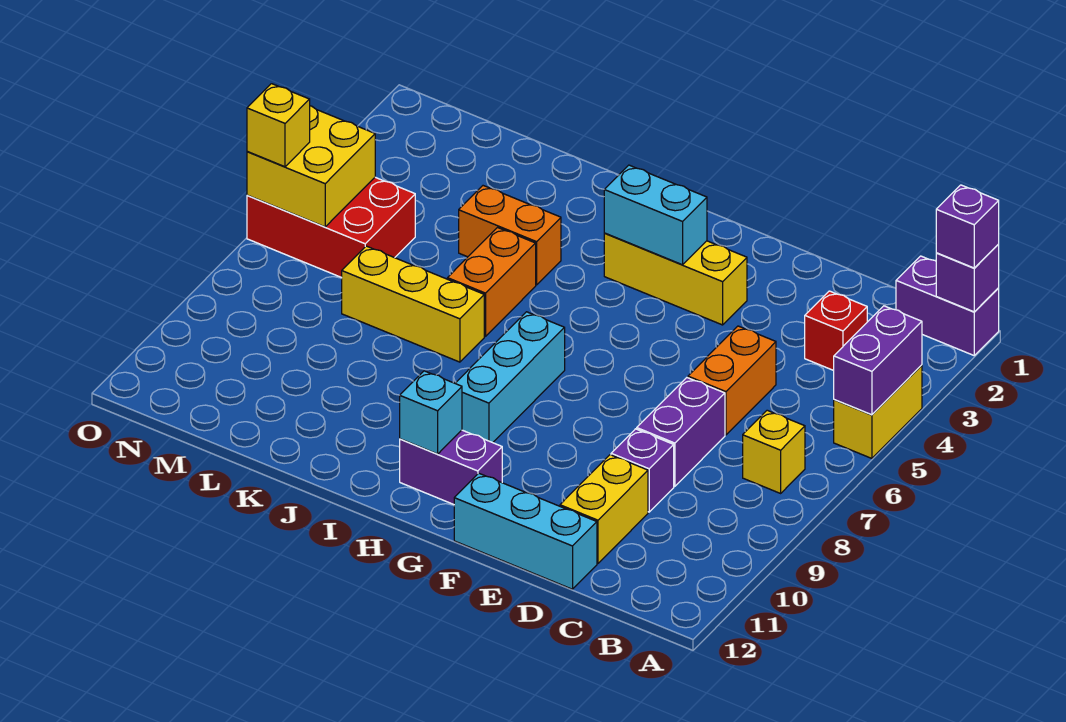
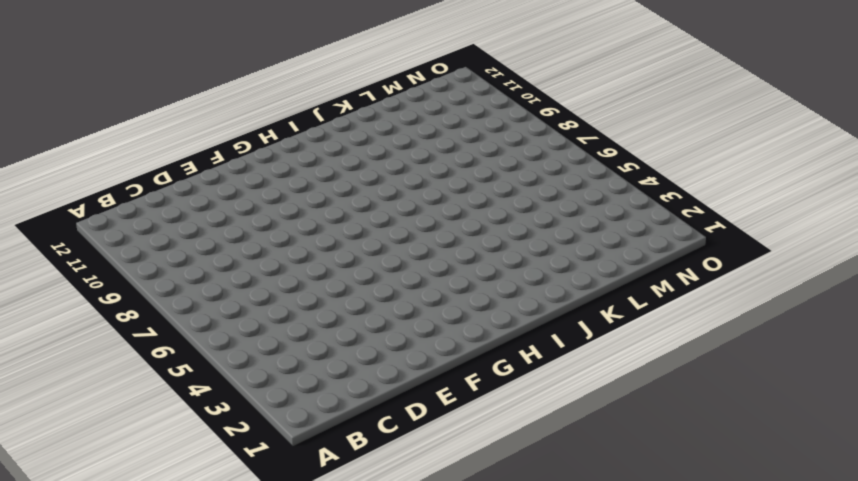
none -> purple brick A1:B1 level 1
none -> yellow brick A4:A5 level 1
none -> yellow brick B7 level 1

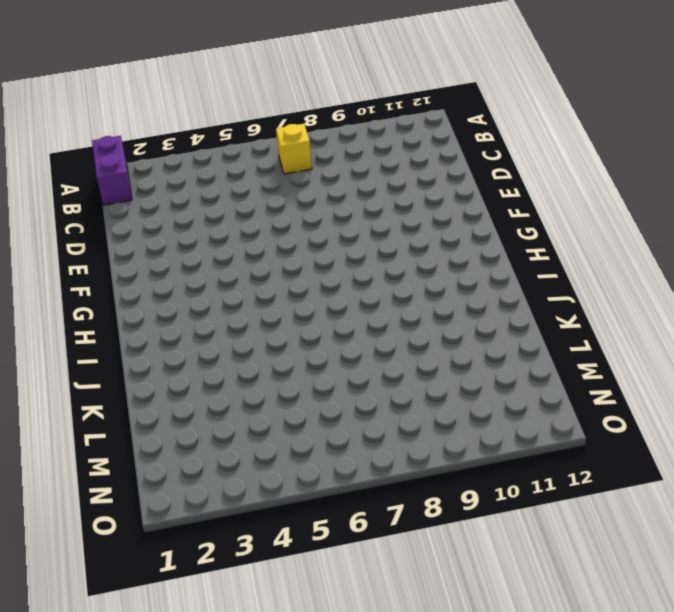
none -> yellow brick A4:A5 level 1
none -> red brick C3 level 1
none -> orange brick D5:D6 level 1

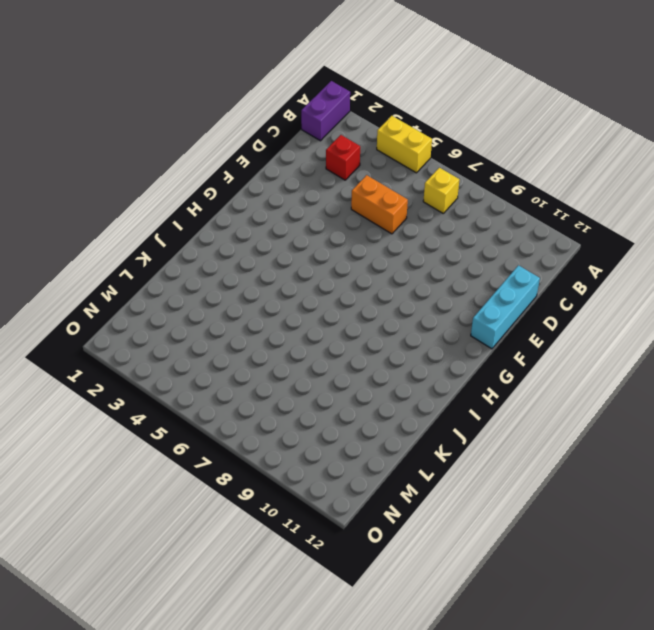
none -> purple brick D7:D8 level 1
none -> purple brick D9 level 1
none -> yellow brick D10:D11 level 1

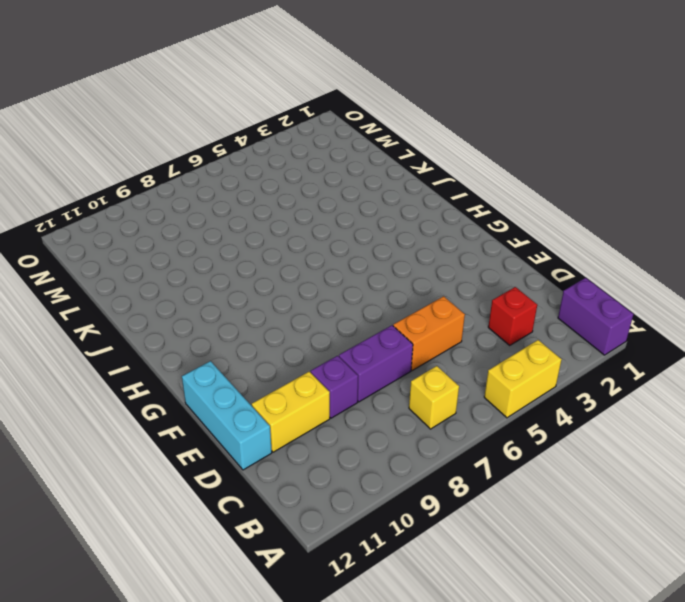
none -> yellow brick F3:H3 level 1
none -> purple brick G11:H11 level 1
none -> cyan brick H7:H9 level 1

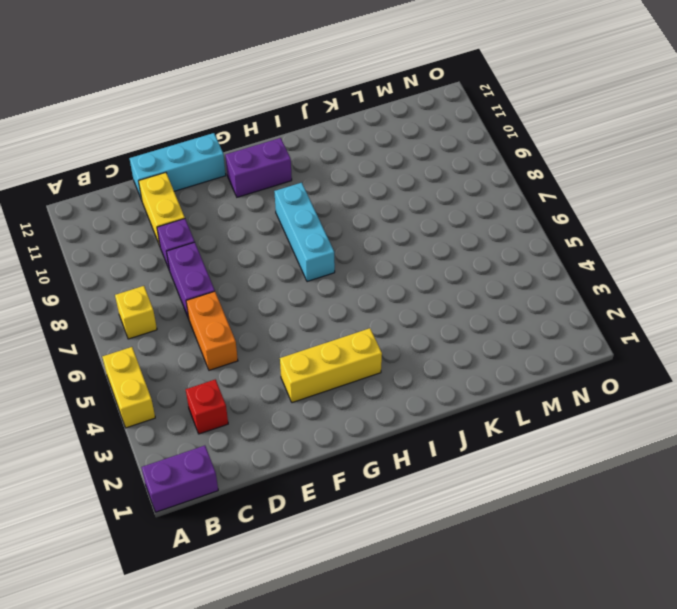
none -> orange brick J4:K4 level 1
none -> orange brick J5:J6 level 1
none -> yellow brick J7:L7 level 1

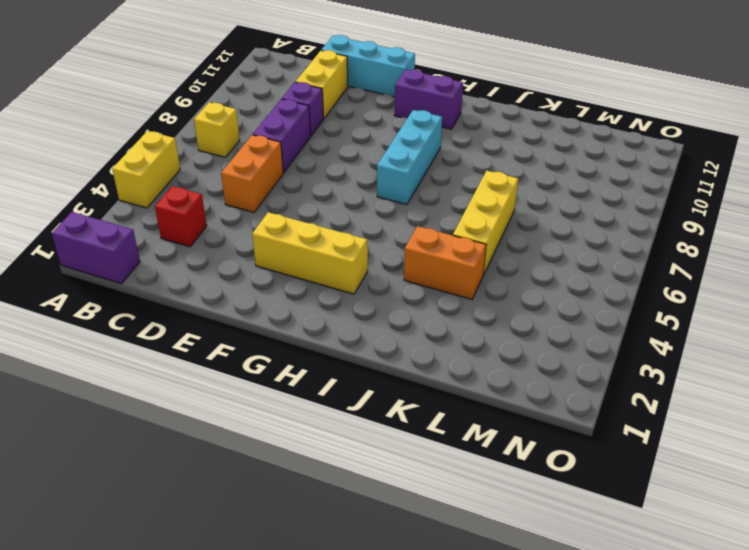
yellow brick K5:K7 level 1 -> yellow brick J7:L7 level 1
none -> orange brick J5:J6 level 1
none -> red brick M5:O6 level 1
none -> purple brick A1 level 2

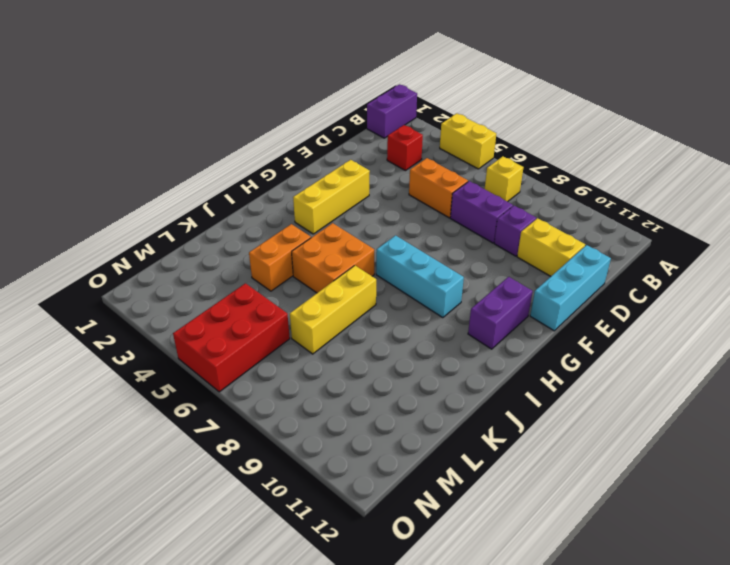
orange brick I5:J6 level 1 -> orange brick J5:J6 level 1
none -> purple brick A1 level 2
none -> purple brick A4:A5 level 2
none -> cyan brick G3:H3 level 2

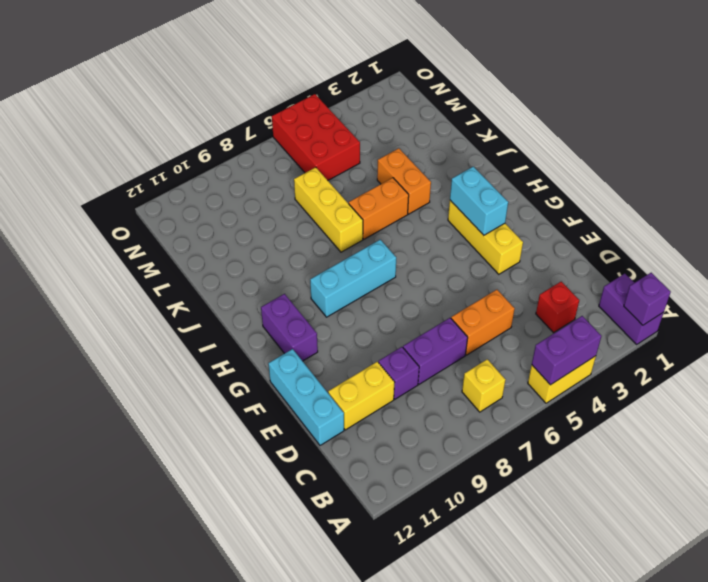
none -> cyan brick H11 level 2
none -> yellow brick N5:O6 level 2
none -> purple brick A1 level 3

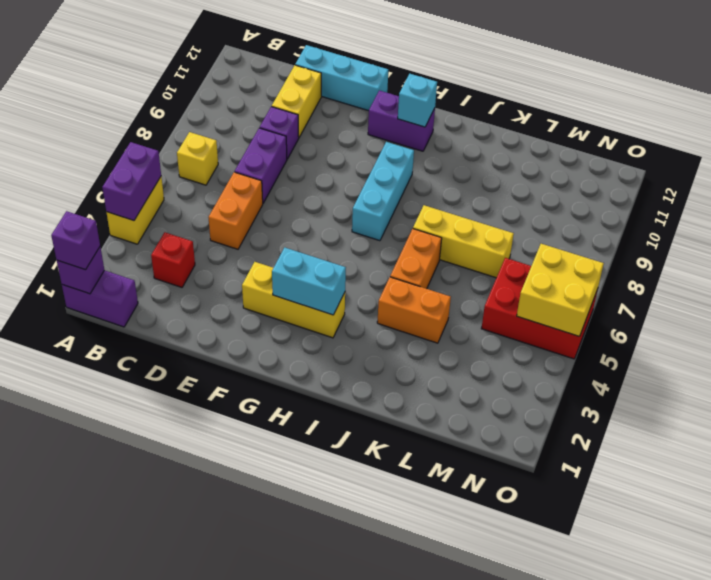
none -> yellow brick O6 level 3

